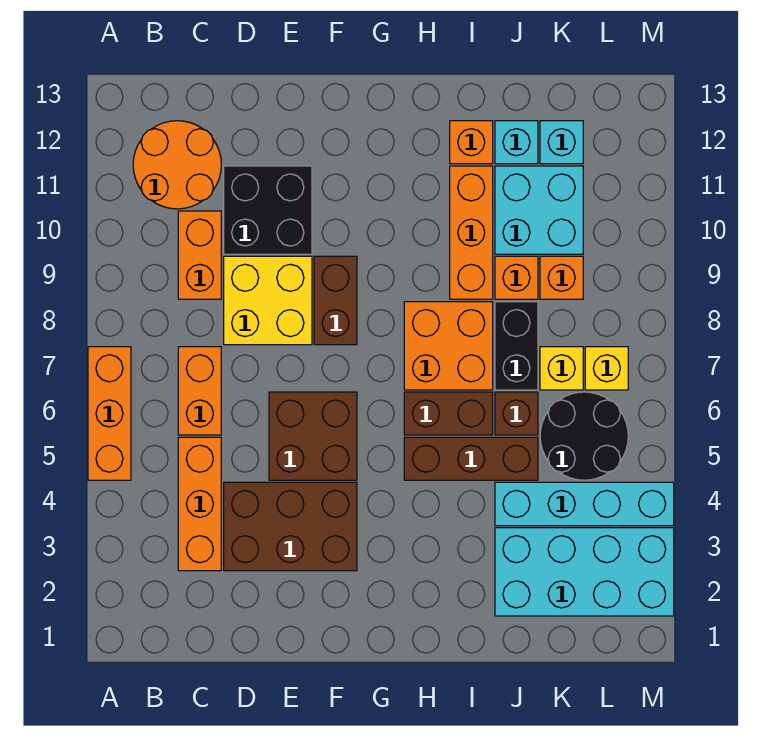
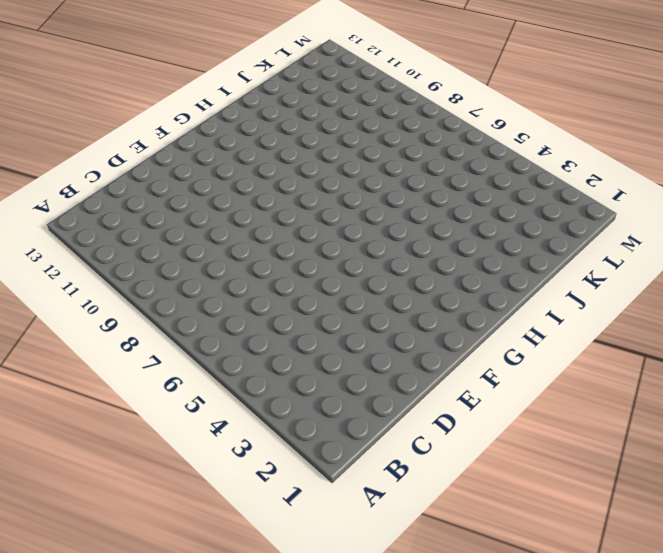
none -> orange brick A5:A7 level 1
none -> orange round brick B11:C12 level 1
none -> orange brick C3:C5 level 1

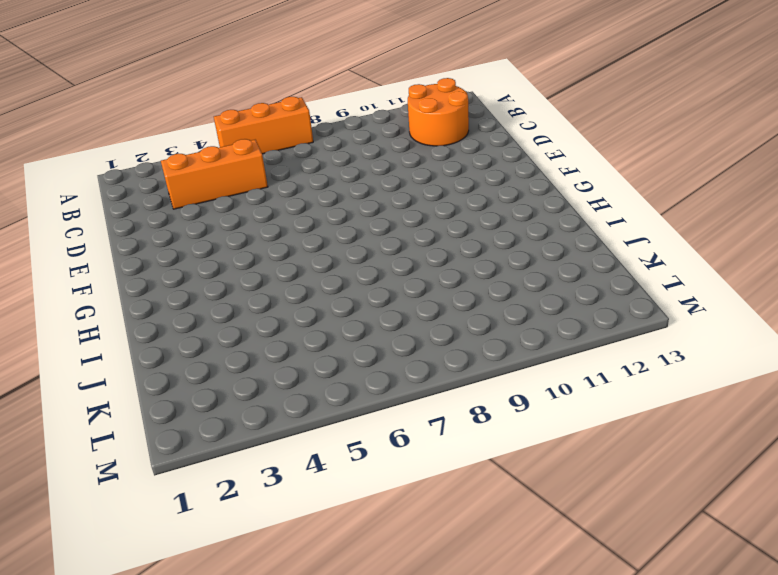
none -> orange brick C6:C7 level 1
none -> orange brick C9:C10 level 1
none -> brown brick D3:F4 level 1

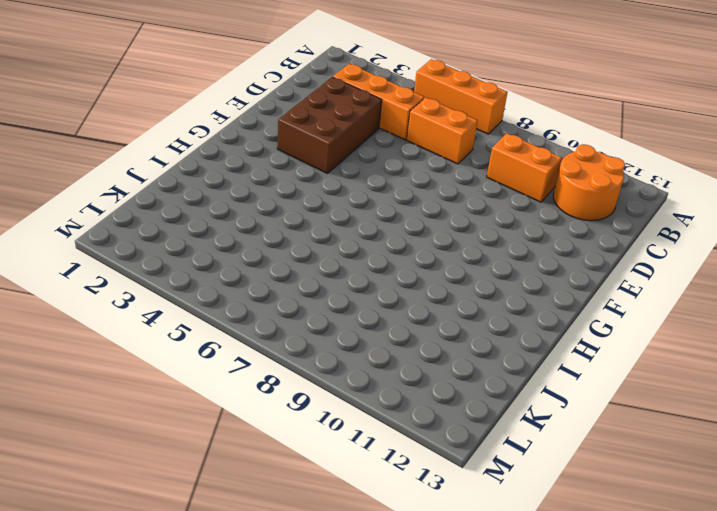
none -> yellow brick D8:E9 level 1
none -> black brick D10:E11 level 1
none -> brown brick E5:F6 level 1

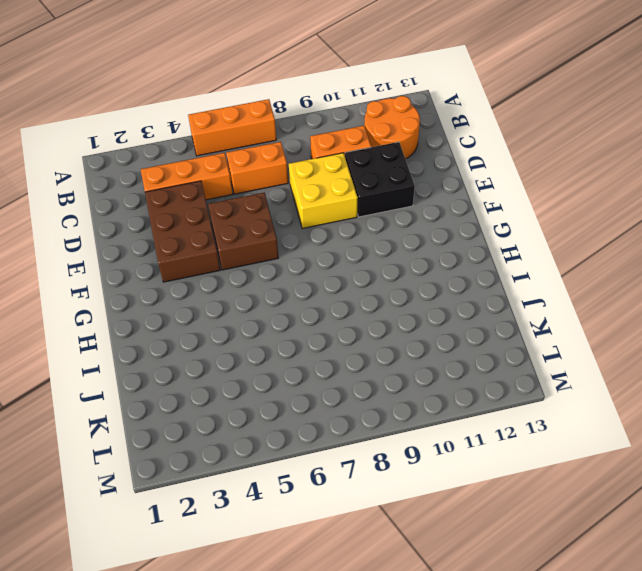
none -> brown brick F8:F9 level 1
none -> brown brick H5:J5 level 1
none -> brown brick H6:I6 level 1

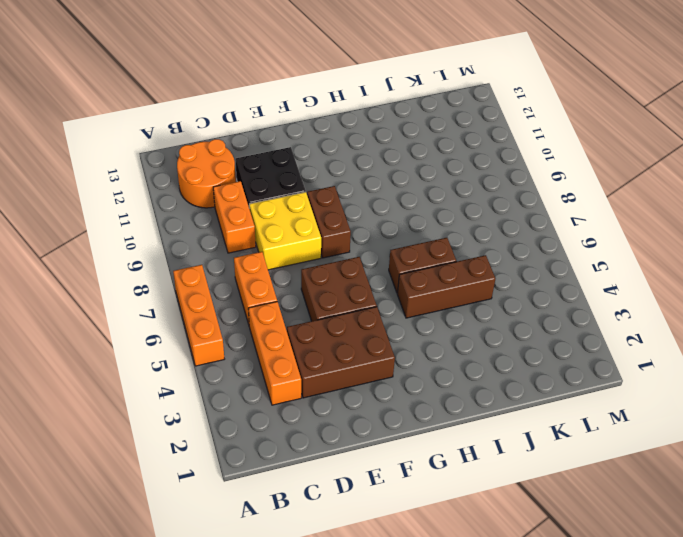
none -> orange brick H7:I8 level 1
none -> orange brick I9:I11 level 1
none -> orange brick I12 level 1

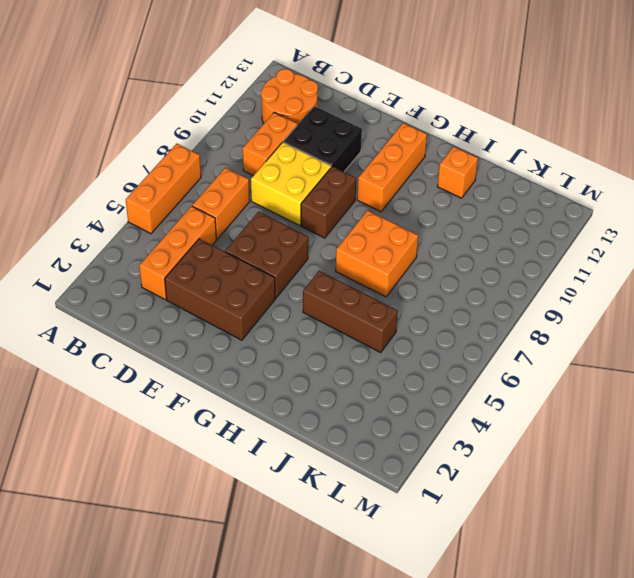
orange brick G10:G12 level 1 -> orange brick I9:I11 level 1
none -> brown brick H6:I6 level 1
none -> cyan brick J2:M3 level 1
none -> cyan brick J4:M4 level 1

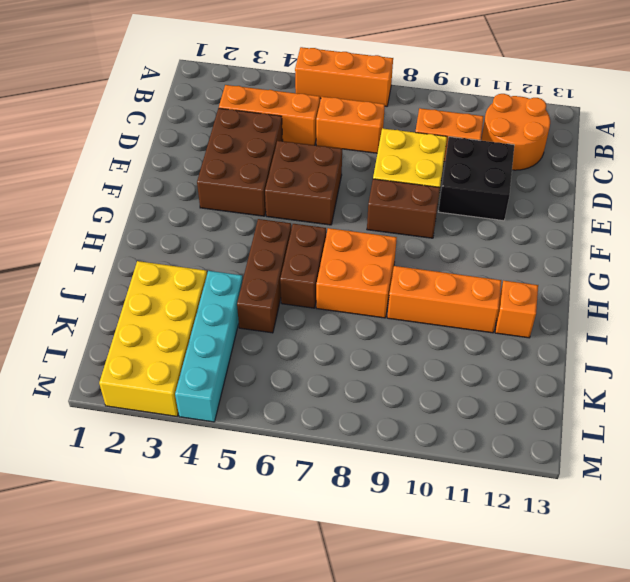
yellow brick J2:M3 level 1 -> cyan brick J2:M3 level 1
none -> brown brick J6 level 1
none -> black brick J7:J8 level 1
none -> orange brick J9 level 1

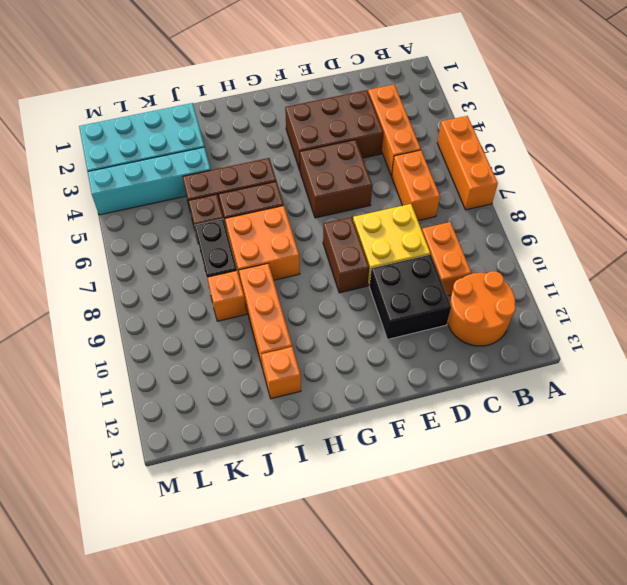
none -> cyan brick J10:K11 level 1
none -> cyan brick J12 level 1
none -> black round brick K5:L6 level 1

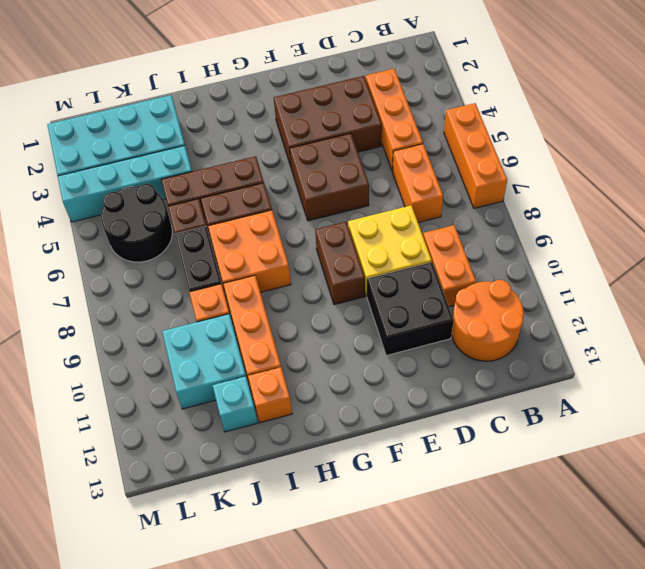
none -> yellow brick K7 level 1
none -> orange brick K9 level 1
none -> cyan brick K12 level 1

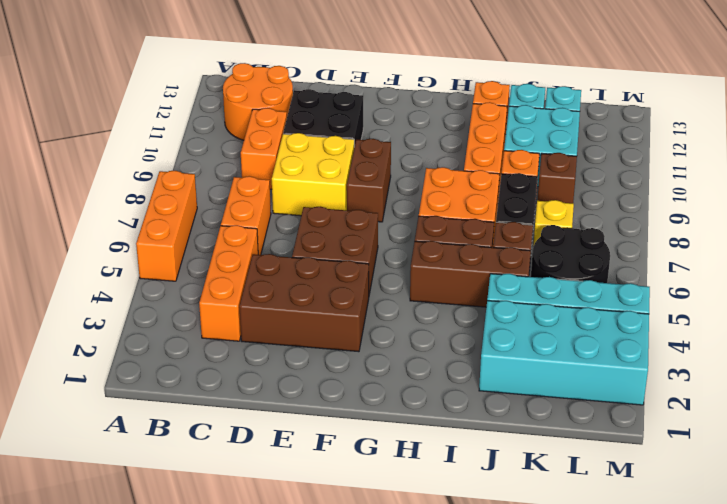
brown brick K9 level 1 -> orange brick K9 level 1
none -> yellow brick L7 level 1

